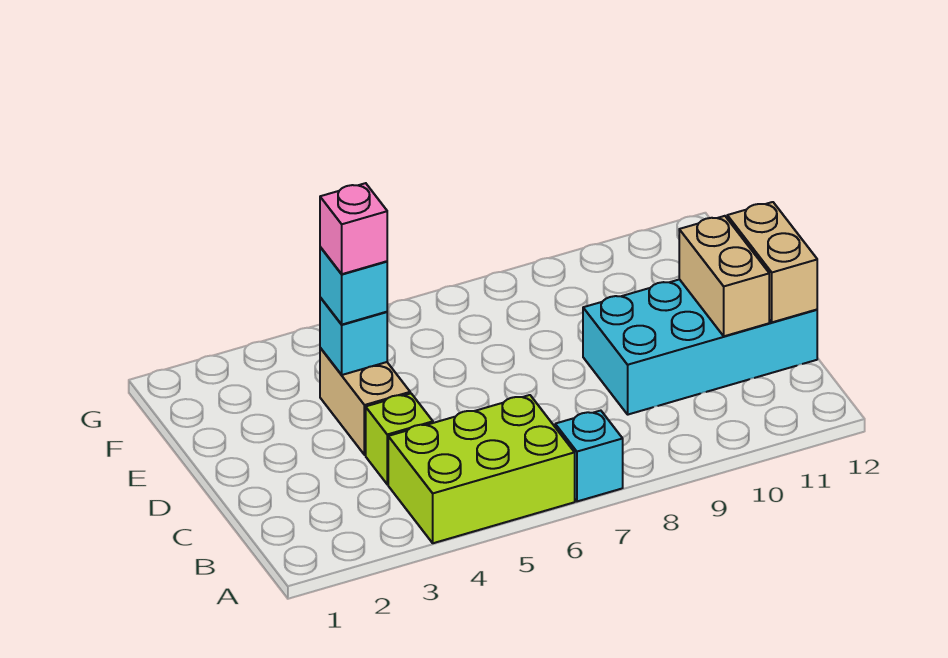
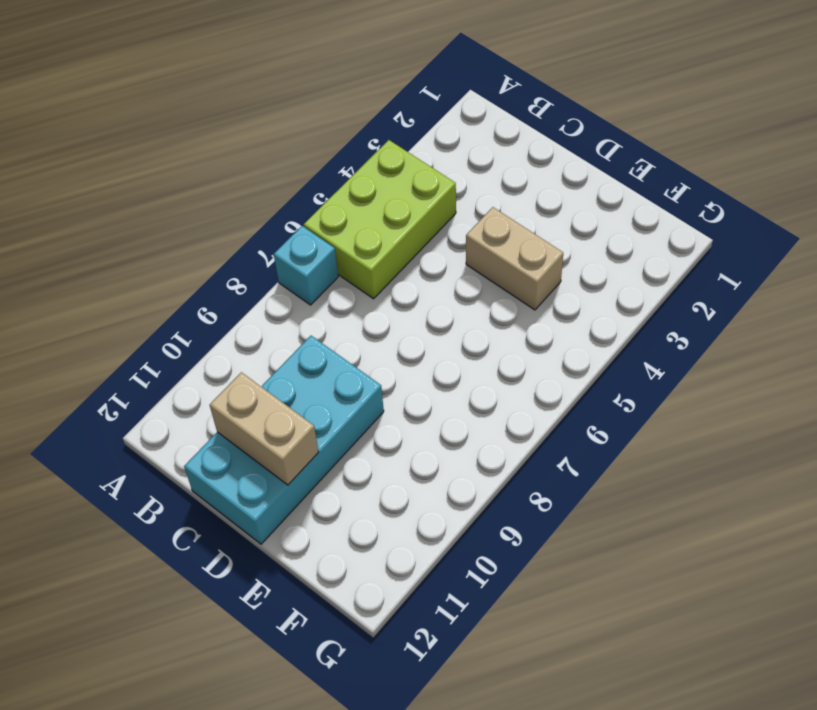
none -> lime brick C4 level 1
none -> tan brick C12:D12 level 2

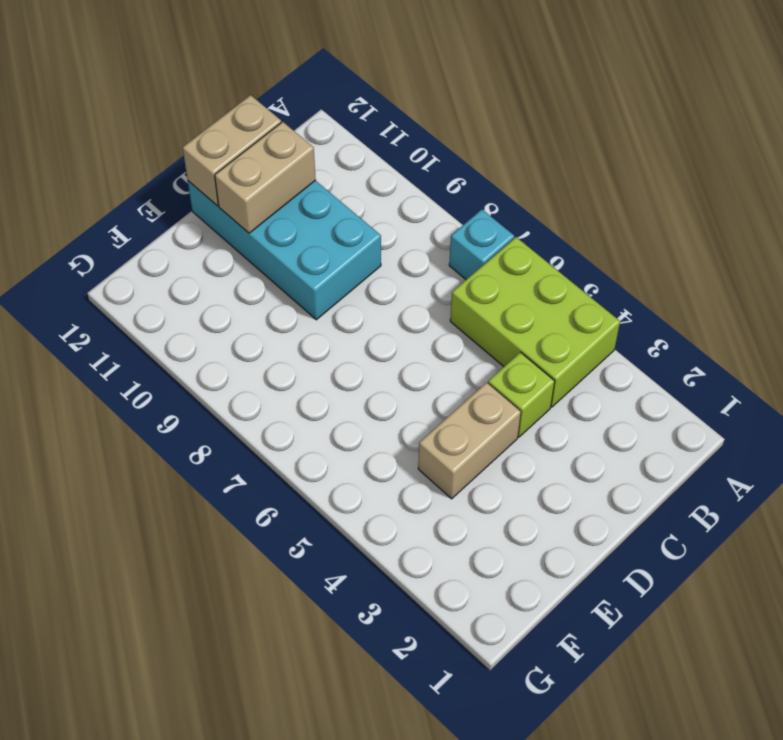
none -> cyan brick E4 level 2
none -> cyan brick E4 level 3

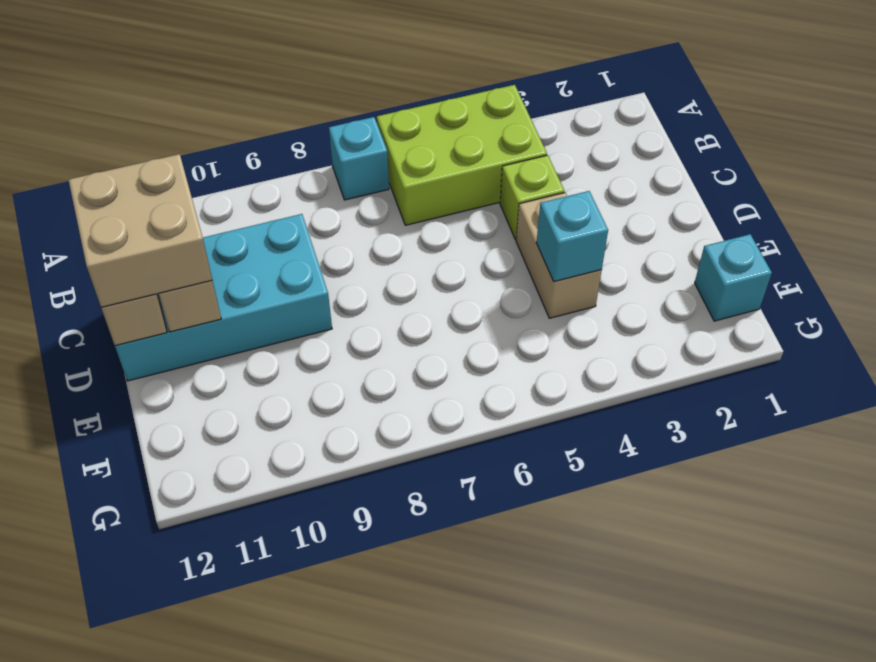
tan brick C11:D12 level 3 -> none
cyan brick F1 level 1 -> cyan brick E4 level 3
none -> pink brick E4 level 4

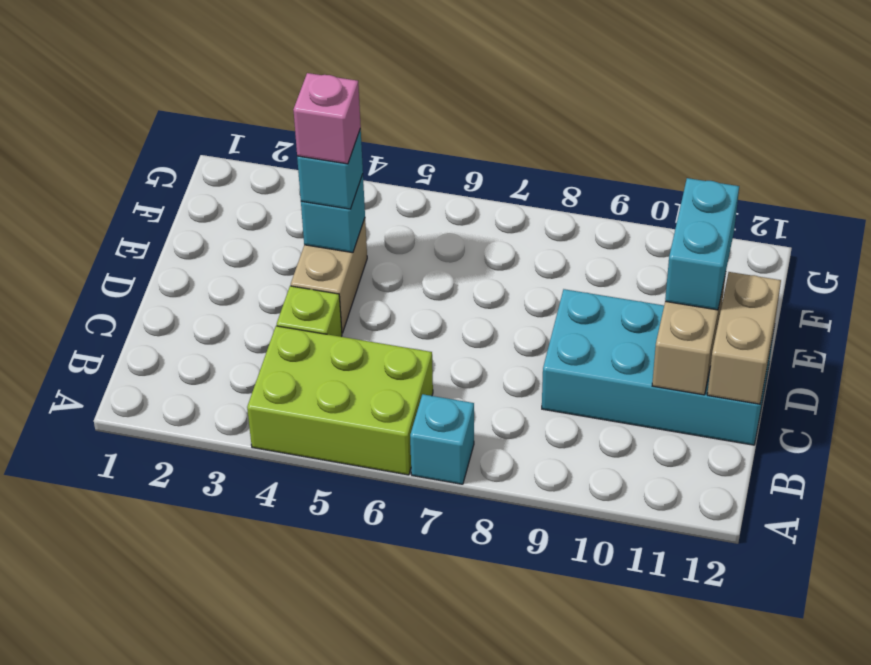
cyan brick D11:E11 level 3 -> none

